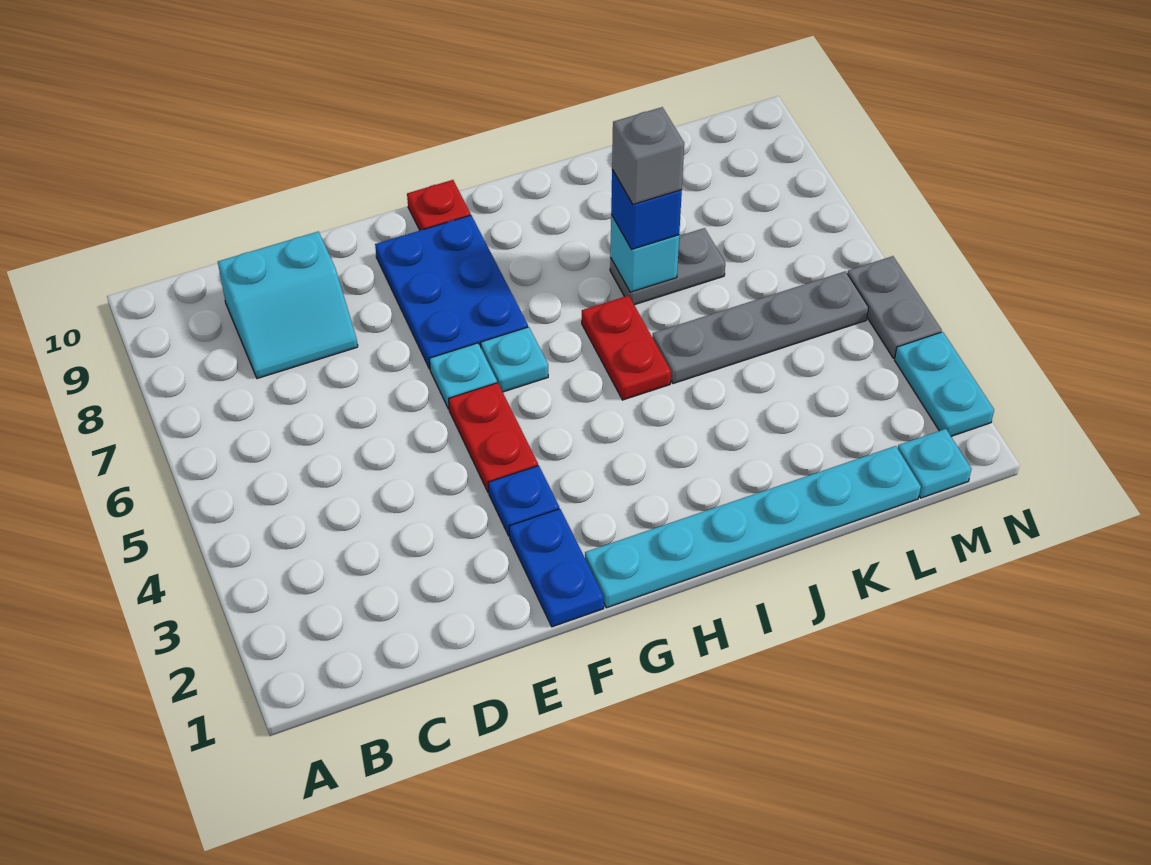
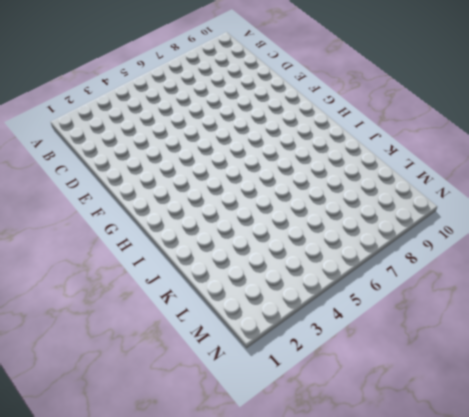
none -> cyan slope C8:D9 level 1 top 9
none -> blue plate F1:F2 level 1
none -> blue plate F3 level 1

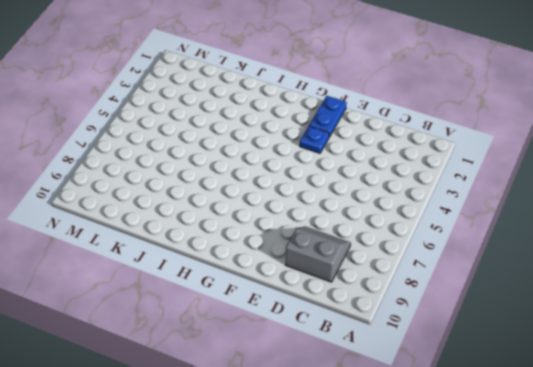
grey slope C8:D9 level 1 top 9 -> cyan slope C8:D9 level 1 top 9
none -> red plate F4:F5 level 1
none -> cyan plate F6 level 1
none -> blue plate F7:G9 level 1

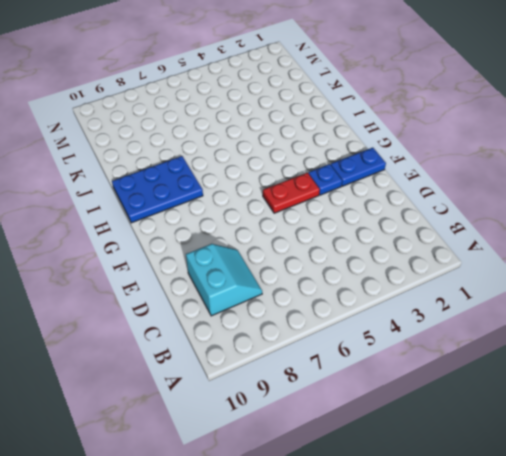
blue plate H8:I10 level 1 -> blue plate F7:G9 level 1
none -> cyan plate F6 level 1
none -> cyan plate G1:L1 level 1
none -> cyan plate G6 level 1

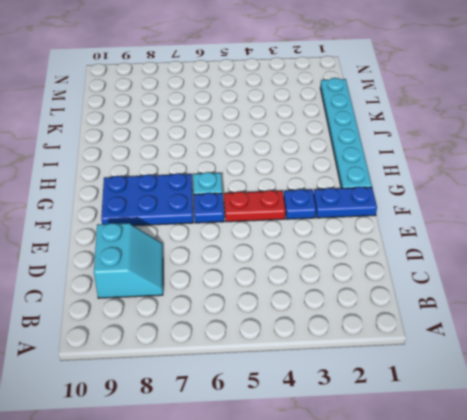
blue plate F6 level 1 -> cyan plate F6 level 1
none -> red plate G10 level 1
none -> red plate I5:I6 level 1
none -> grey plate J5:M5 level 1

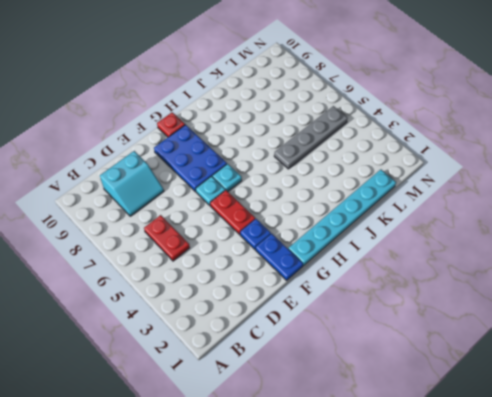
red plate C5:C6 level 1 -> red plate I5:I6 level 1
none -> grey plate J7:K7 level 1
none -> cyan plate M1 level 1
none -> cyan plate N2:N3 level 1

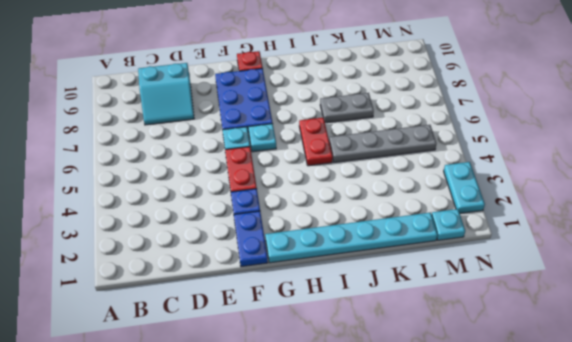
none -> grey plate N4:N5 level 1
none -> cyan brick J7 level 2
none -> blue brick J7 level 3

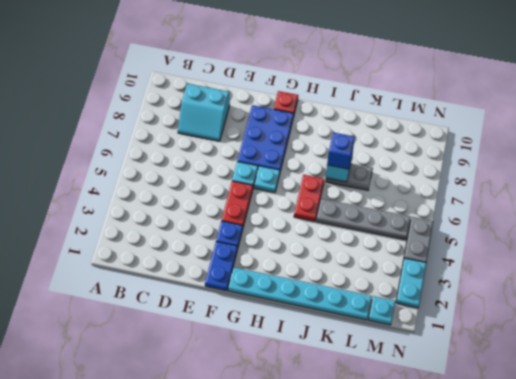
none -> grey brick J7 level 4

